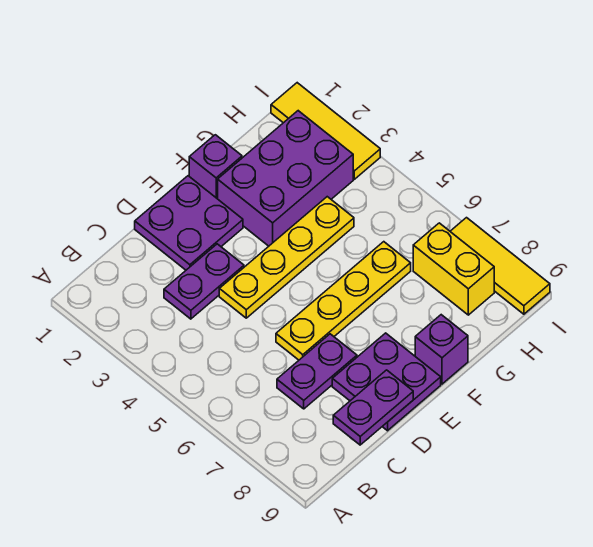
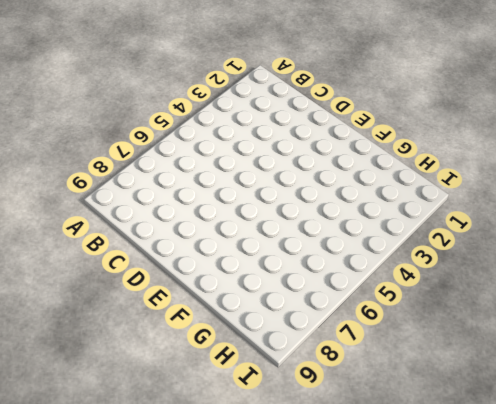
none -> purple plate C3:D3 level 1
none -> purple plate C7:D7 level 1
none -> purple plate D1:E2 level 1

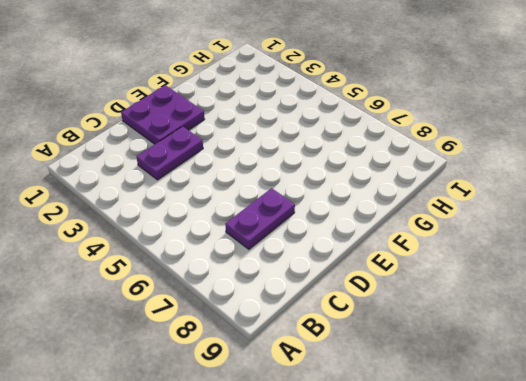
none -> yellow plate D4:G4 level 1
none -> yellow plate D6:G6 level 1
none -> purple plate D8:E9 level 1

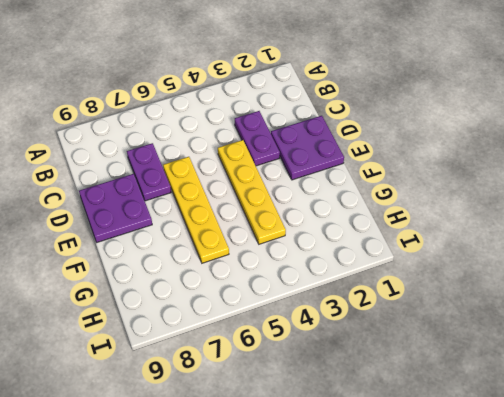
none -> purple brick F1 level 1
none -> purple brick F2:H3 level 1
none -> purple brick F9 level 1

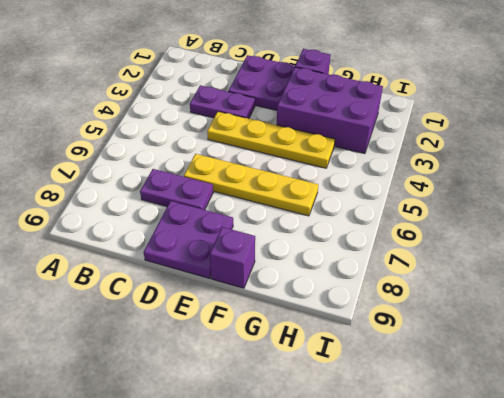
none -> yellow brick H7:H8 level 1
none -> yellow tile I1:I3 level 1
none -> yellow tile I7:I9 level 1

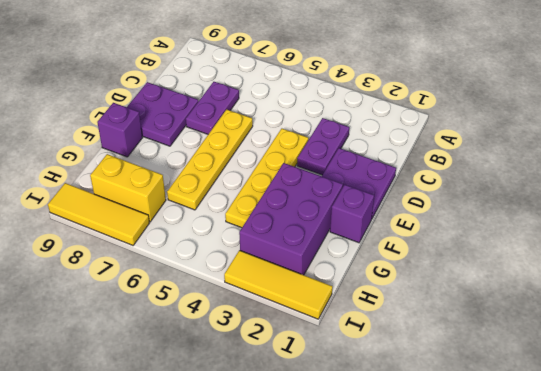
none -> purple plate C9:D9 level 2

